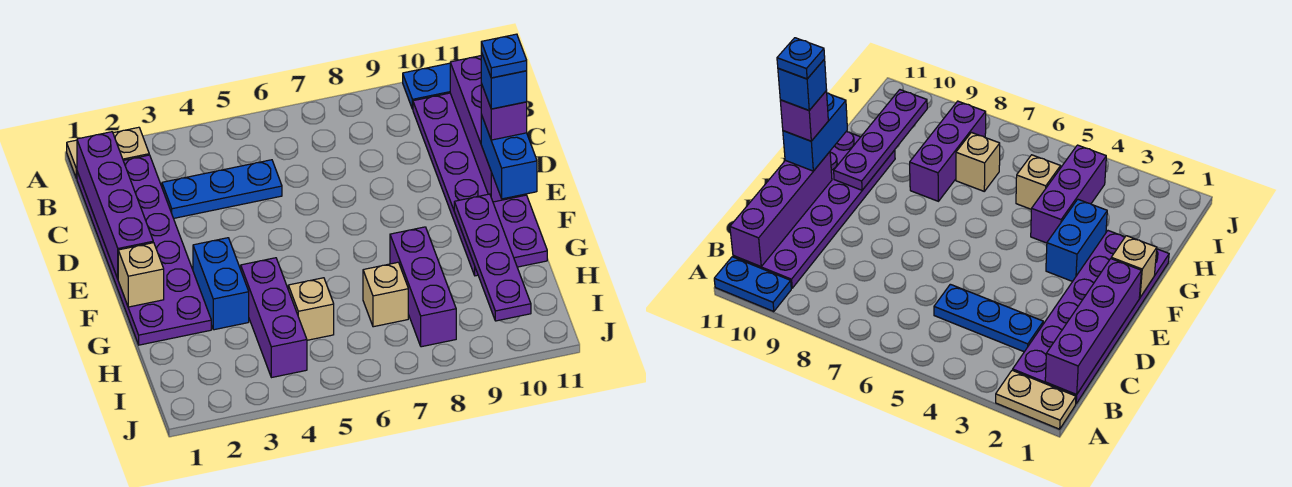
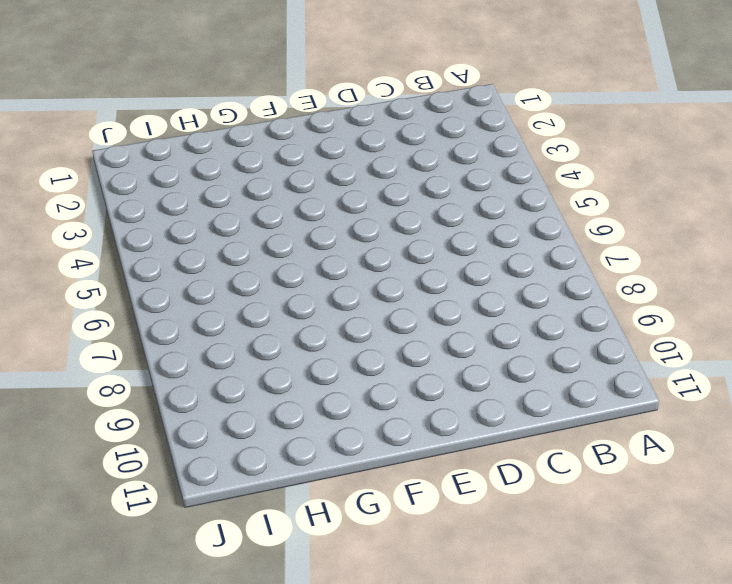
none -> tan plate A1:A2 level 1
none -> blue plate A10:A11 level 1
none -> purple plate B1:G2 level 1

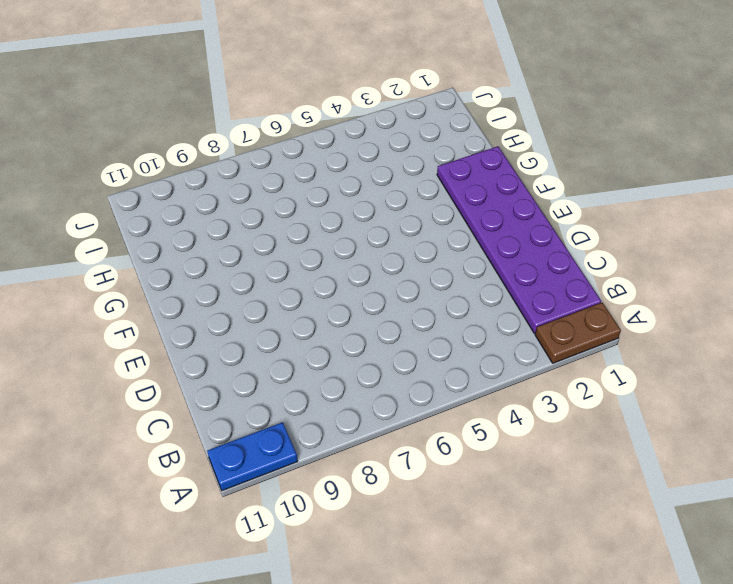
brown plate A1:A2 level 1 -> tan plate A1:A2 level 1
none -> purple plate B10:G11 level 1
none -> blue plate C3:C5 level 1
none -> blue brick F3:G3 level 1

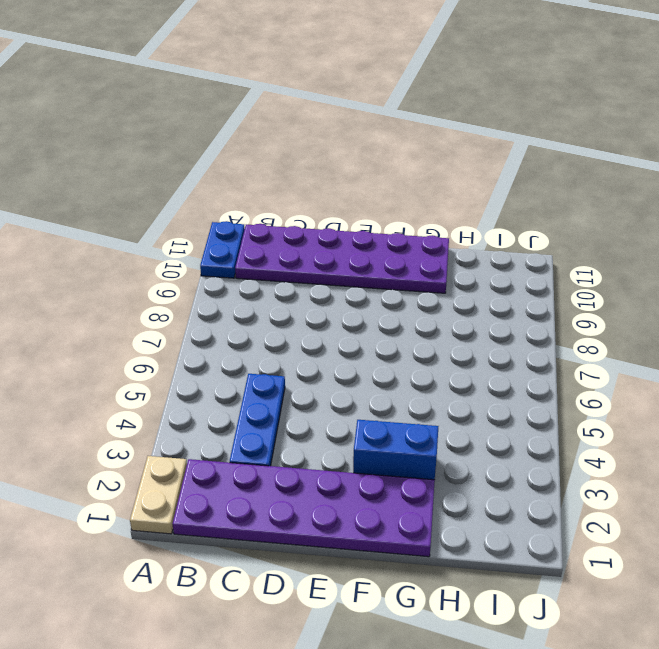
none -> purple brick G4:I4 level 1
none -> purple brick G8:I8 level 1
none -> tan brick H5 level 1

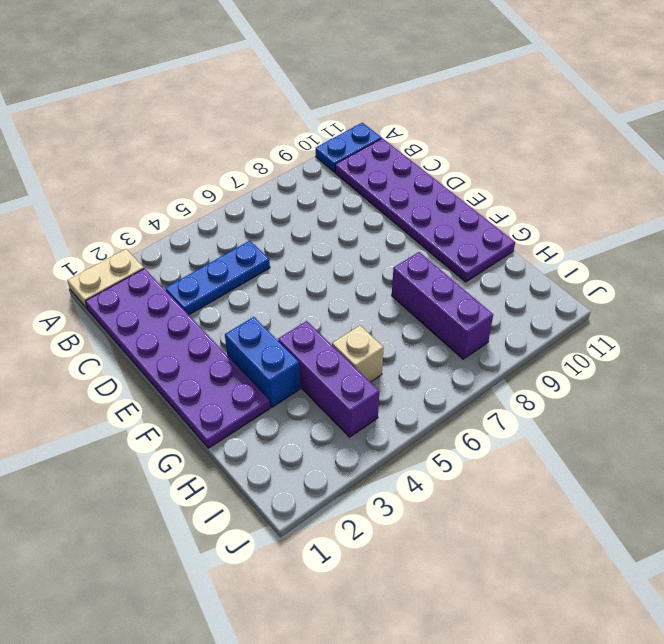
none -> tan brick H7 level 1
none -> purple brick B1:E1 level 2
none -> purple brick B11:E11 level 2

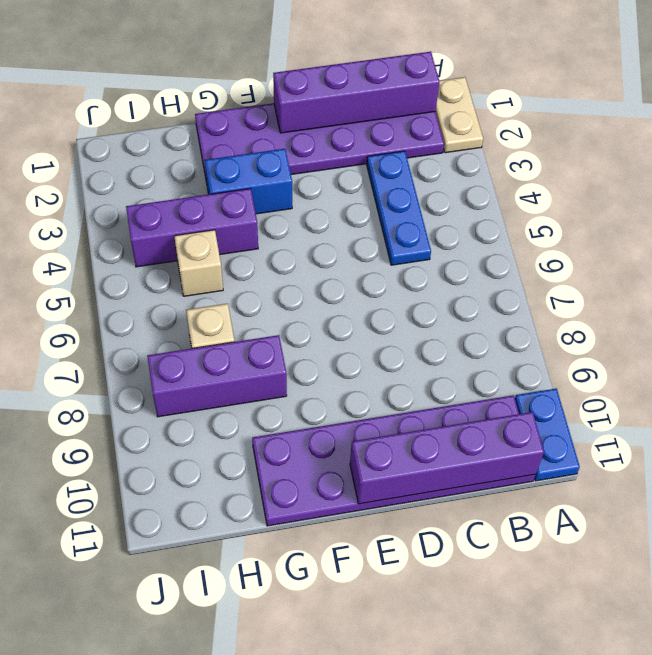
none -> tan brick F1 level 2
none -> purple plate F10:I10 level 2
none -> blue brick E11:F11 level 3

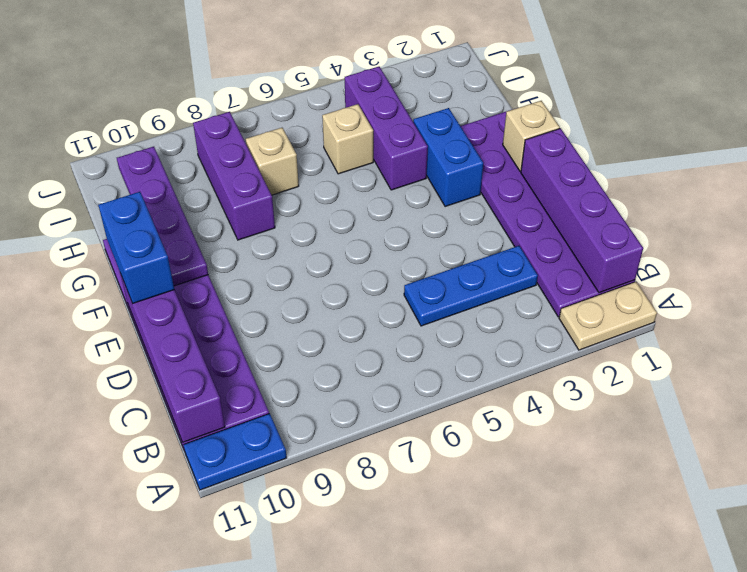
none -> purple brick E11 level 4
none -> blue brick E11 level 5
none -> blue plate E11 level 6

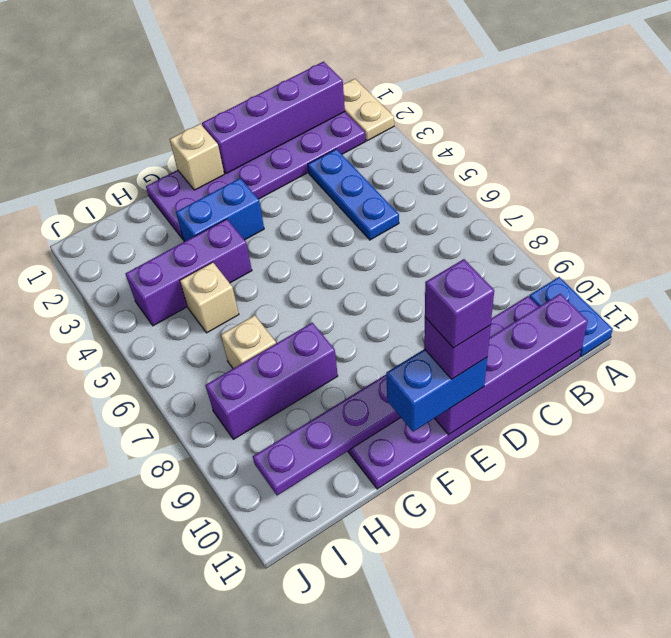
purple brick E11 level 5 -> blue brick E11 level 5
none -> blue plate E11 level 6

